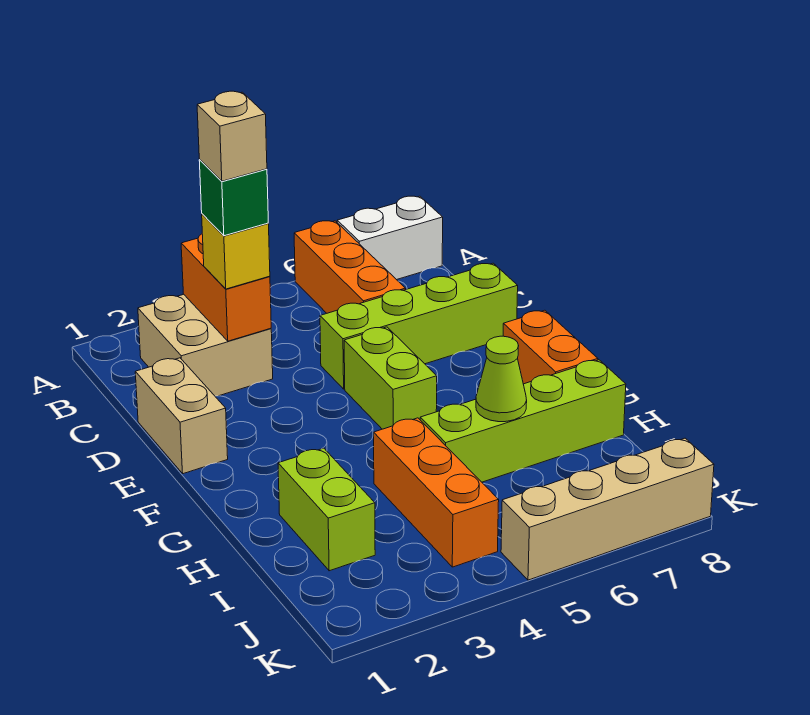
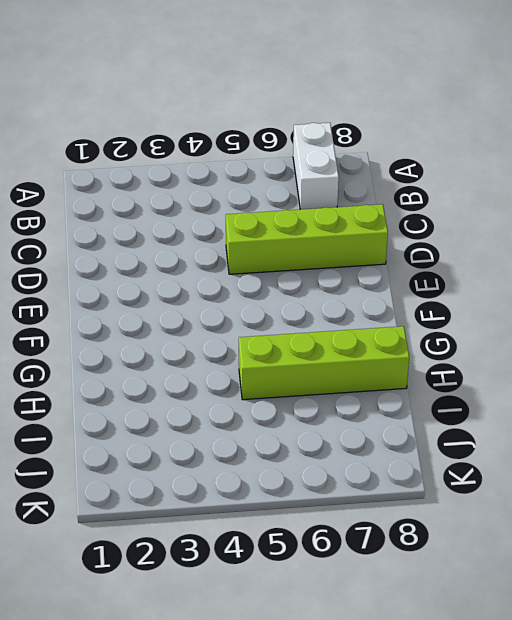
white brick A7:B7 level 1 -> white brick A7:A8 level 1
none -> orange brick A6:C6 level 1
none -> tan brick B2:C3 level 1
none -> tan brick D1:E1 level 1

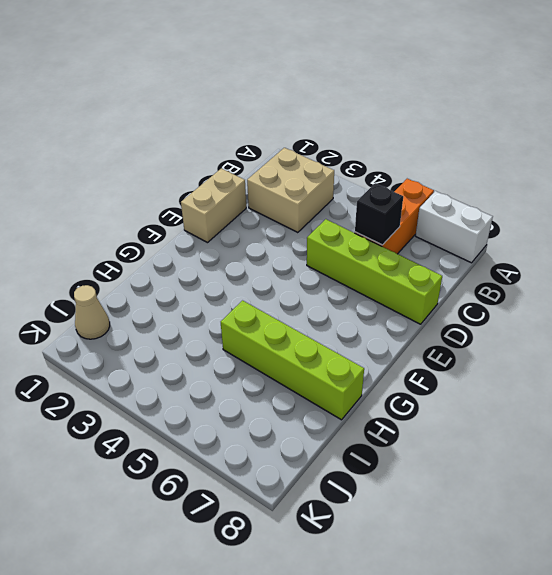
black brick C6 level 2 -> none
tan cone J1 level 1 -> none
none -> lime brick E5:F5 level 1
none -> orange brick F8:G8 level 1
none -> lime brick H2:I2 level 1

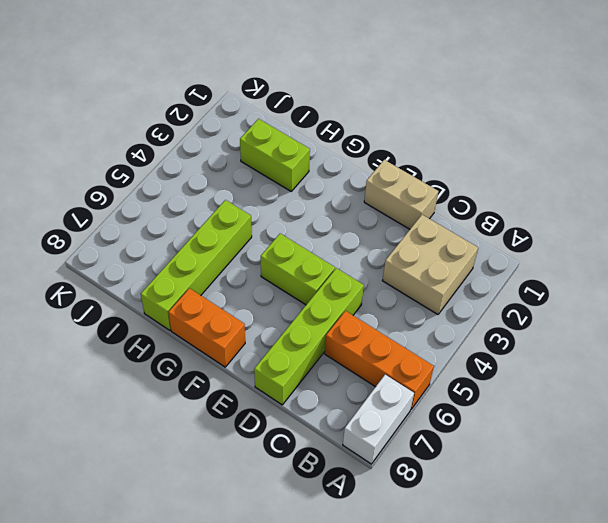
none -> orange brick H4:J4 level 1
none -> tan brick K5:K8 level 1
none -> orange brick B3:C3 level 2

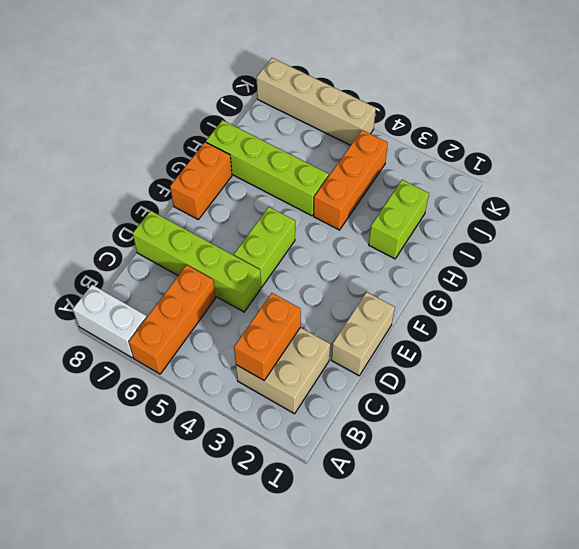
none -> lime cone H6 level 2
none -> yellow brick C3 level 3
none -> green brick C3 level 4

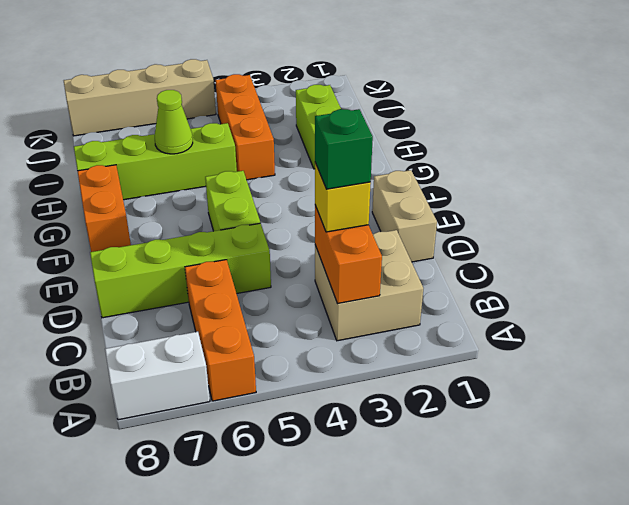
none -> tan brick C3 level 5

